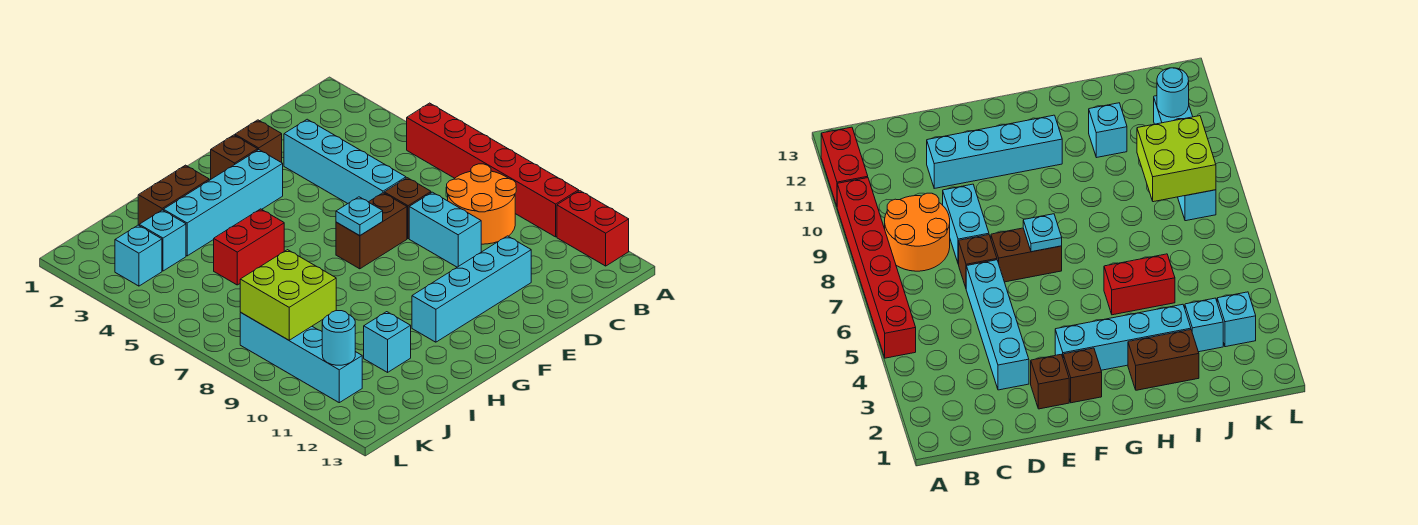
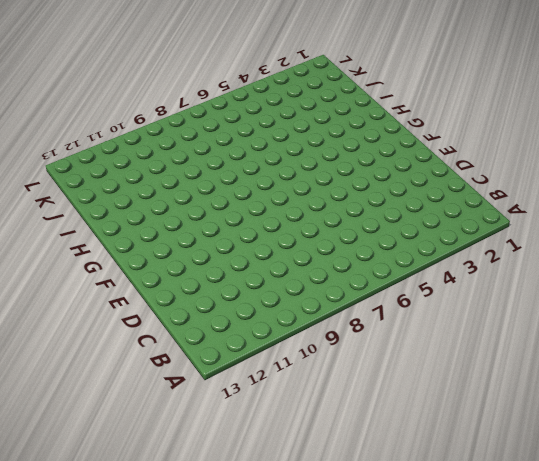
none -> red brick A5:A10 level 1
none -> red brick A11:A12 level 1
none -> orange round brick B8:C9 level 1

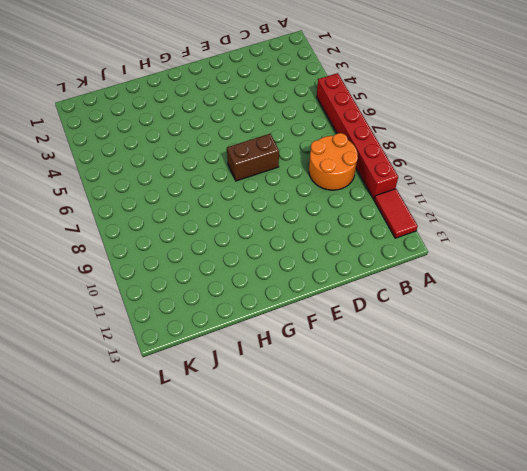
red tile A11:A12 level 1 -> red brick A11:A12 level 1
none -> cyan brick D3:D6 level 1
none -> brown brick D7 level 1
none -> cyan brick D8:D9 level 1

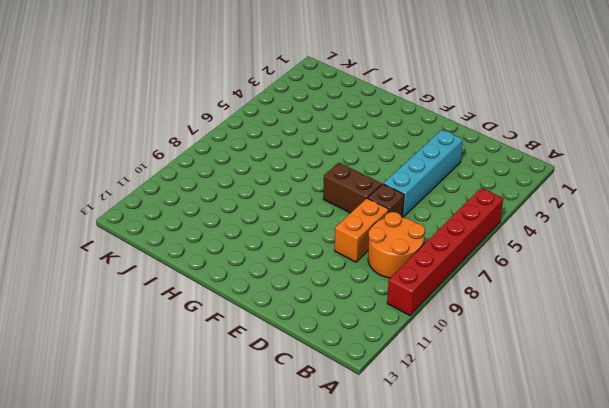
orange brick D8:D9 level 1 -> cyan brick D8:D9 level 1
none -> red brick A11:A12 level 1
none -> cyan brick D11:G11 level 1
none -> brown brick E2 level 1

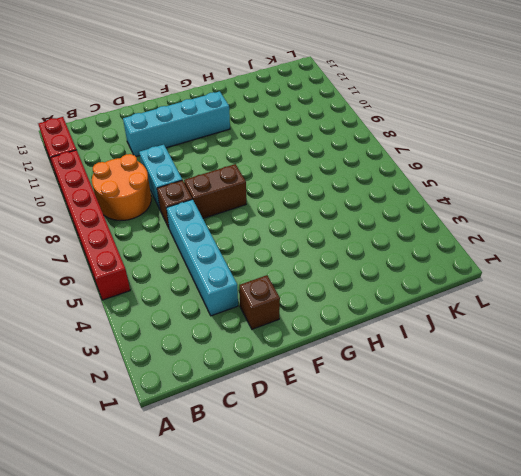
none -> brown brick F2 level 1
none -> cyan brick F3:I3 level 1
none -> brown brick H2:I2 level 1

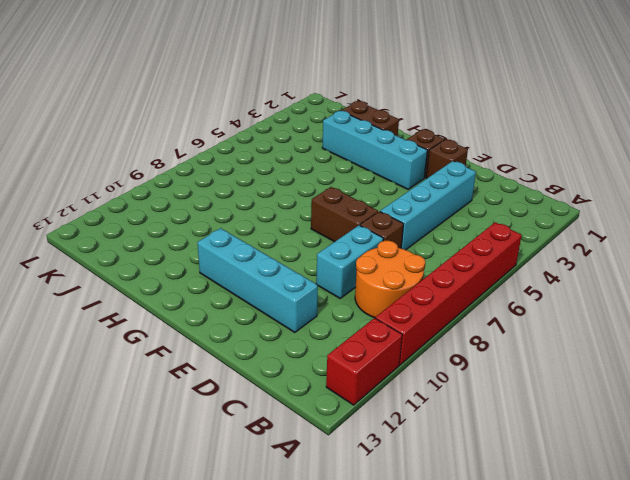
none -> red brick H5:I5 level 1
none -> cyan brick I11 level 1
none -> cyan brick J3 level 1

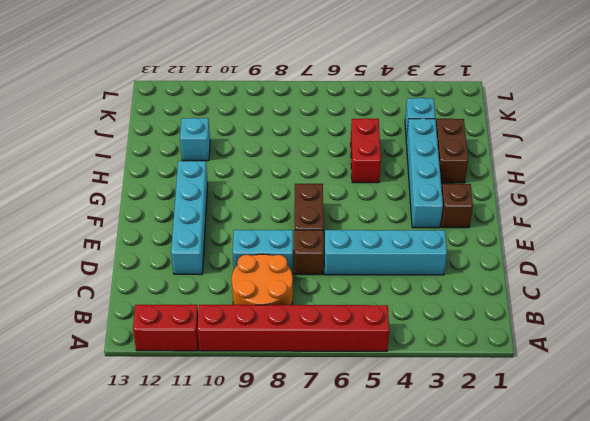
none -> brown brick E2 level 1
none -> cyan brick K3 level 1
none -> cyan brick K8:K11 level 1

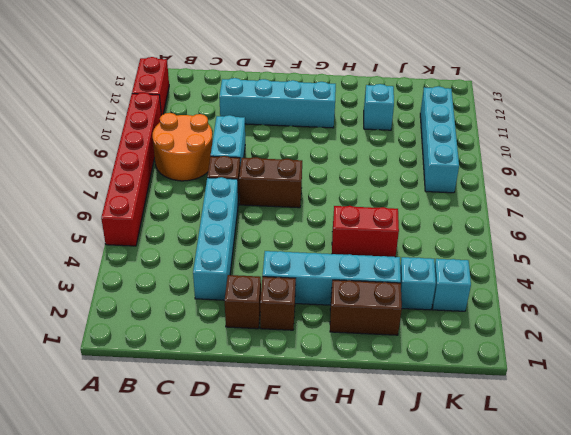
none -> cyan plate F7 level 2
none -> lime brick J8:K9 level 2
none -> cyan round brick K11 level 2

